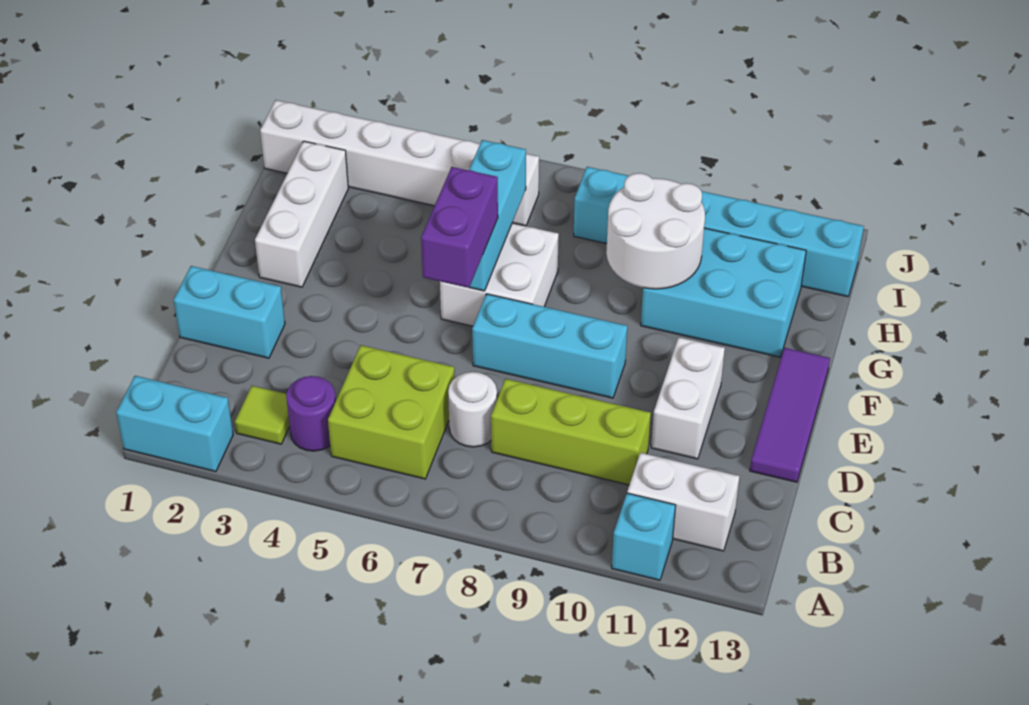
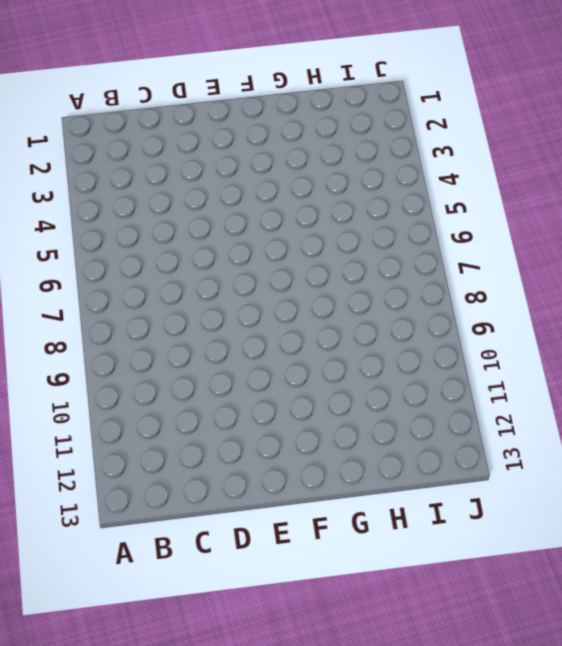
none -> cyan brick A1:A2 level 1
none -> cyan brick A11 level 1
none -> lime tile B3 level 1

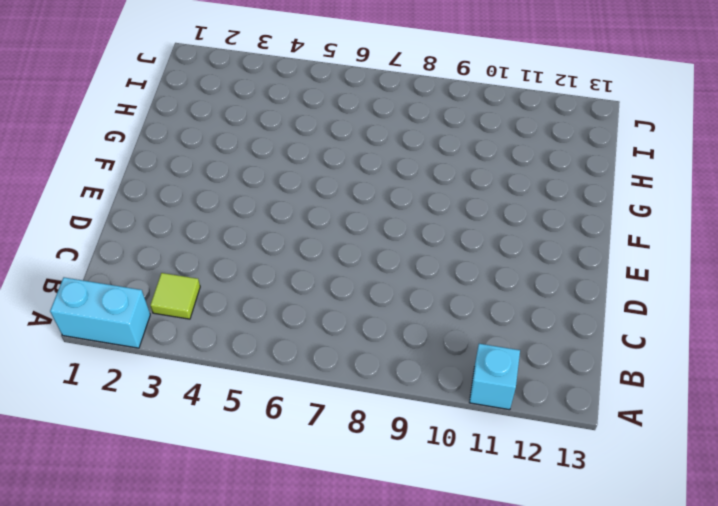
none -> purple round brick B4 level 1
none -> lime brick B5:C6 level 1
none -> white brick B11:B12 level 1

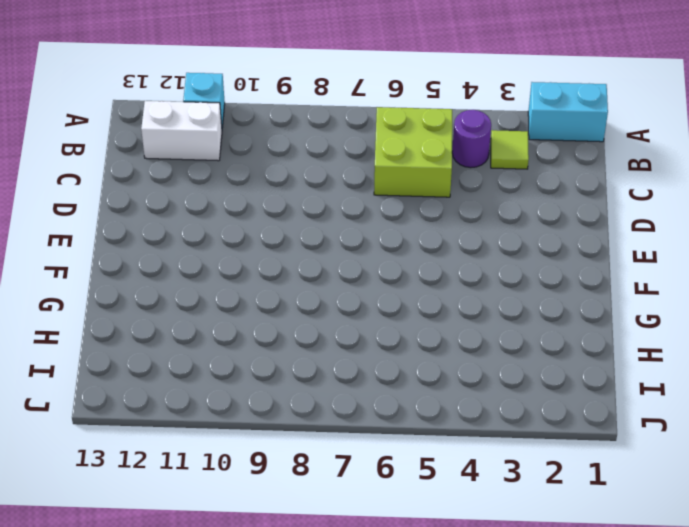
none -> white round brick C7 level 1
none -> lime brick C8:C10 level 1
none -> cyan brick D1:D2 level 1

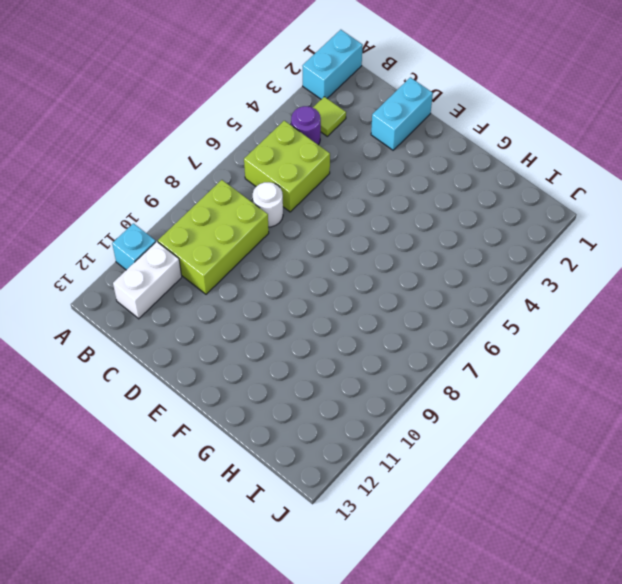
lime brick B8:C10 level 1 -> lime brick C8:C10 level 1
none -> white brick D11:E11 level 1
none -> purple tile D13:F13 level 1
none -> cyan brick E7:E9 level 1

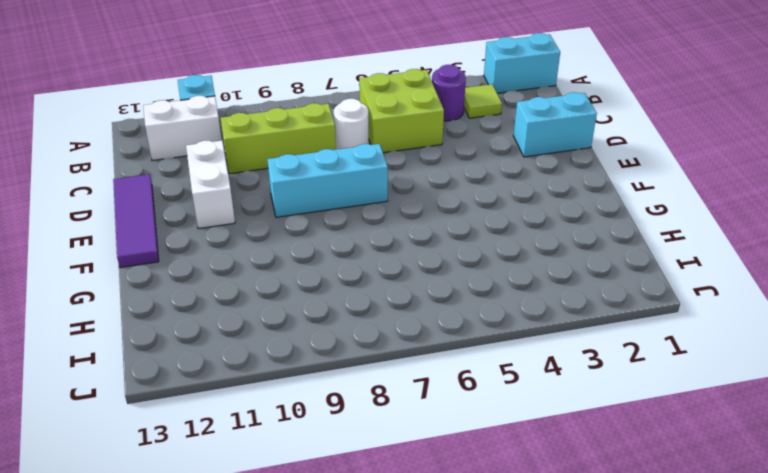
none -> white brick F2:H2 level 1
none -> white brick F6:G7 level 1
none -> cyan brick G10:H12 level 1

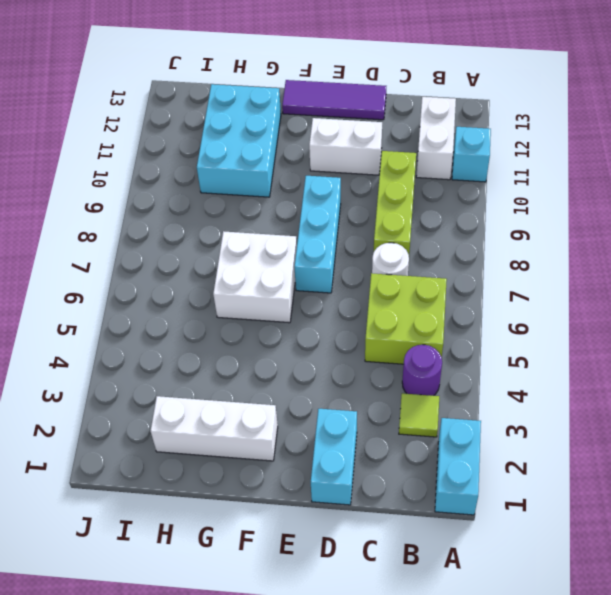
none -> white brick I1:I6 level 1
none -> cyan brick I8:I13 level 1
none -> cyan brick F6:H6 level 2

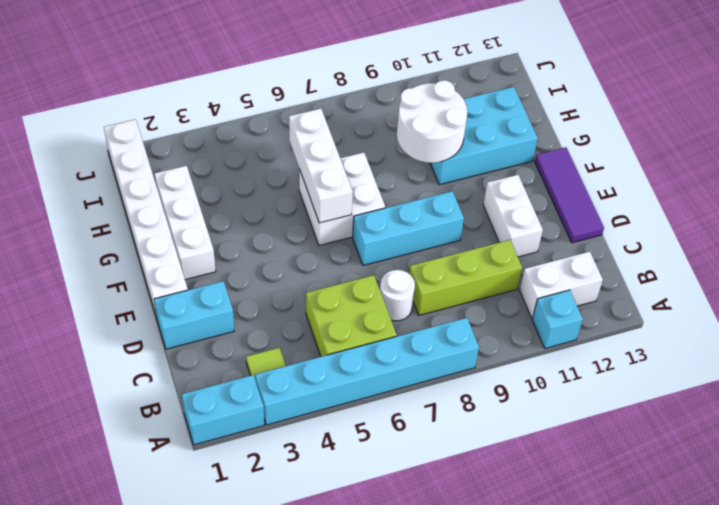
cyan brick A3:A8 level 1 -> cyan brick I8:I13 level 1
white brick E1:J1 level 1 -> white brick I1:I6 level 1
white brick F6:H6 level 2 -> cyan brick F6:H6 level 2
none -> purple round brick B4 level 1
none -> purple brick E6:F6 level 3

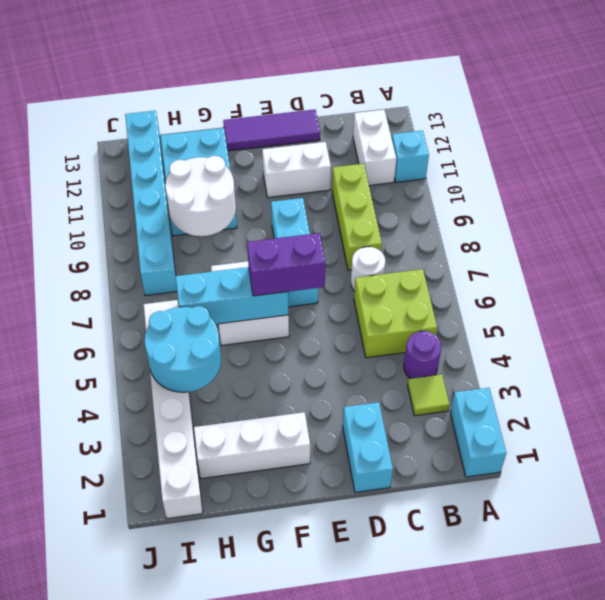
cyan round brick H4:I5 level 2 -> none

